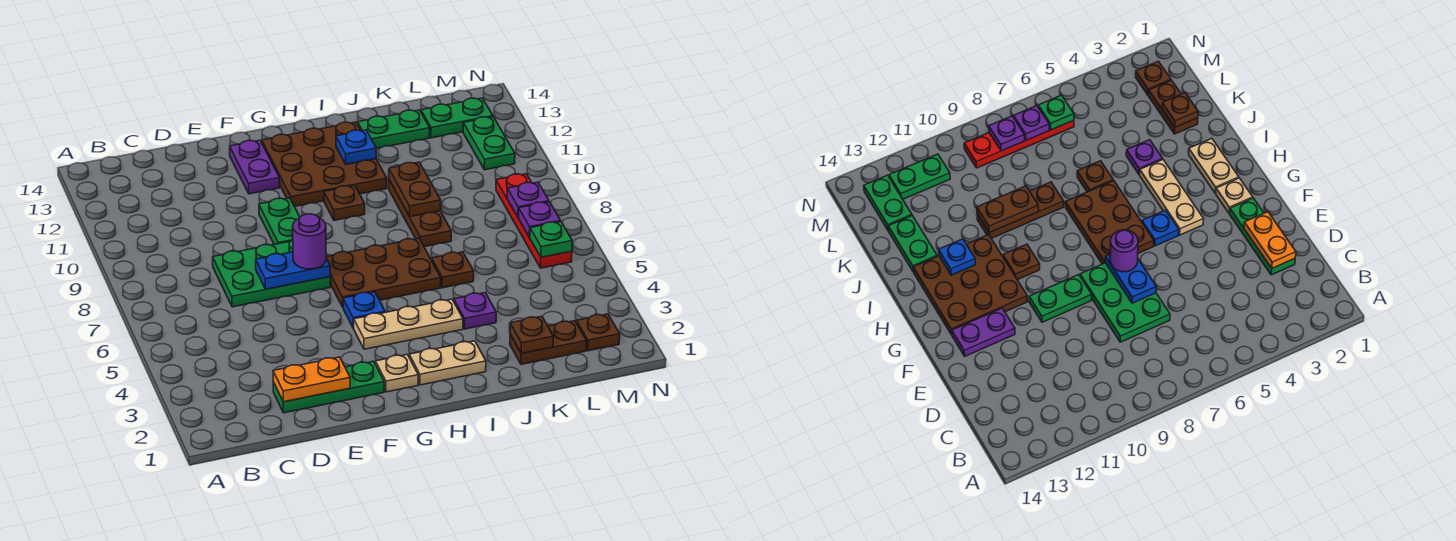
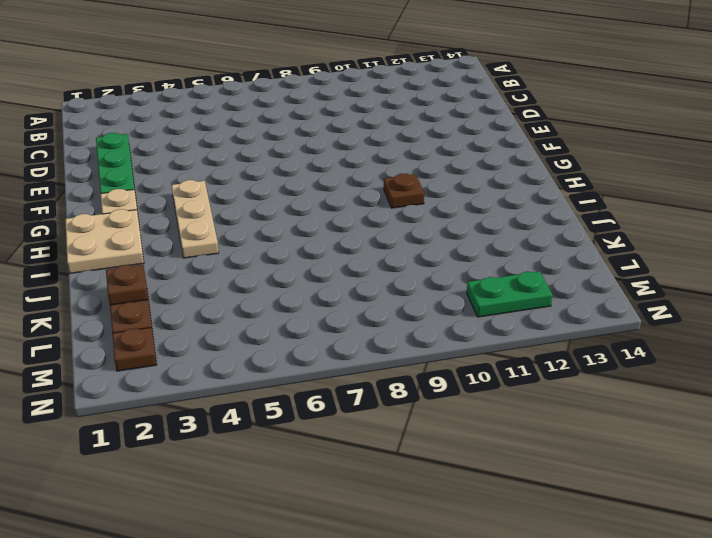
tan plate H1:I2 level 1 -> tan plate H2:I2 level 1
none -> green plate D7:F8 level 1
none -> green plate F9:F10 level 1
none -> purple plate F12:F13 level 1

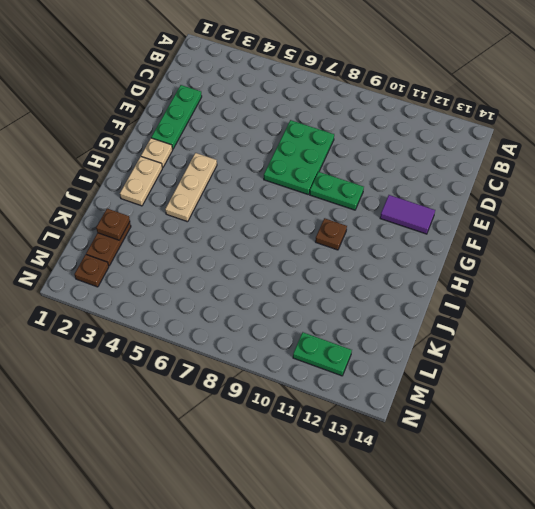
purple tile F12:F13 level 1 -> purple plate F12:F13 level 1
none -> blue plate G5 level 1
none -> brown plate G6:I7 level 1
none -> brown plate G11:I13 level 1

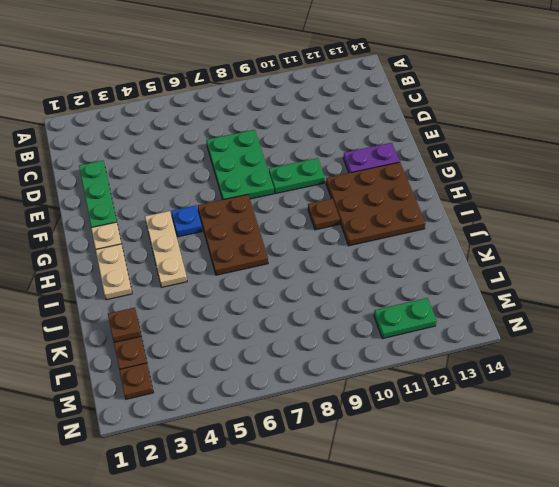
none -> purple plate J4 level 1
none -> brown plate J6 level 1
none -> brown plate J8:J10 level 1

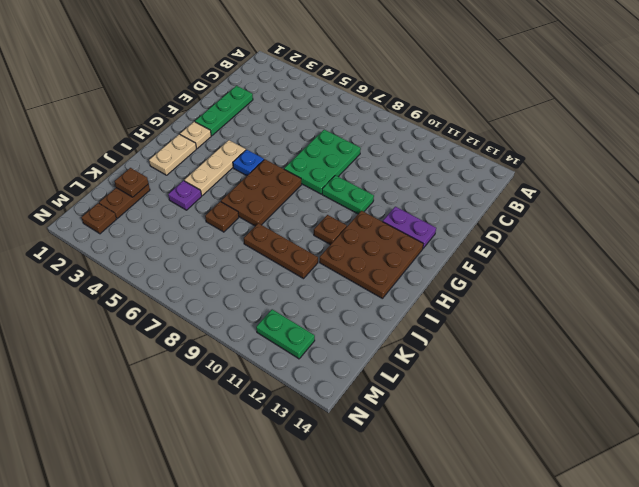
none -> green plate J13:K13 level 1
none -> green plate L13:M13 level 1
none -> red plate M6:M9 level 1

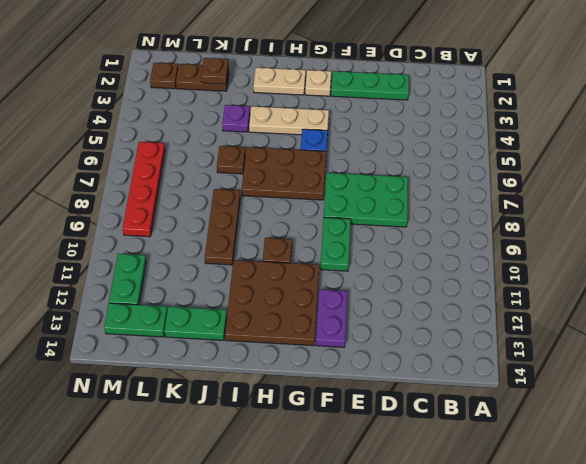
none -> orange plate D2:E2 level 2
none -> blue plate E7:F7 level 2
none -> blue plate I12 level 2

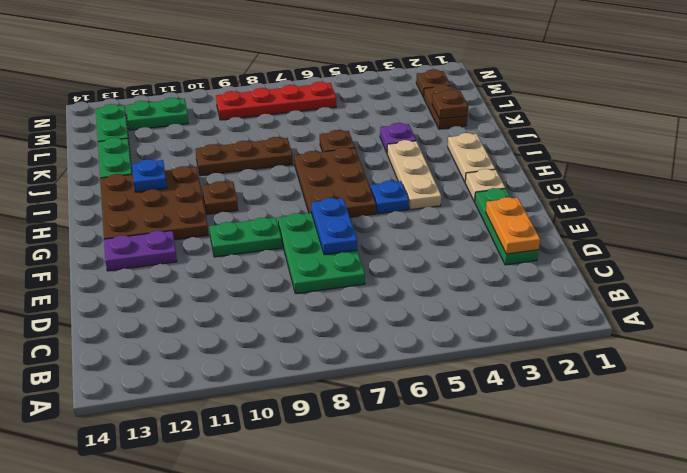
none -> brown plate J9:J10 level 2
none -> green plate M6 level 2
none -> purple plate M7 level 2

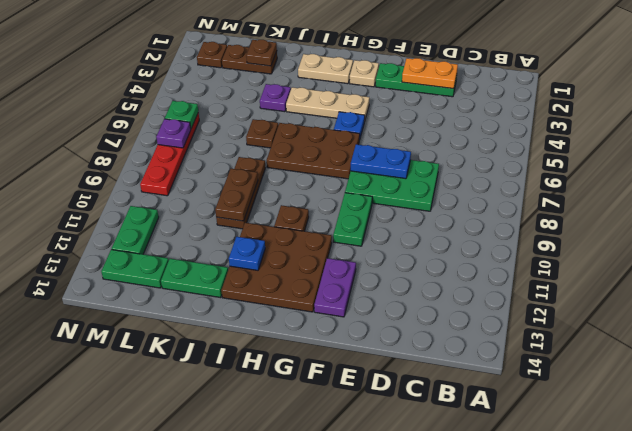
none -> purple plate M8 level 2
none -> purple round brick F7 level 3

